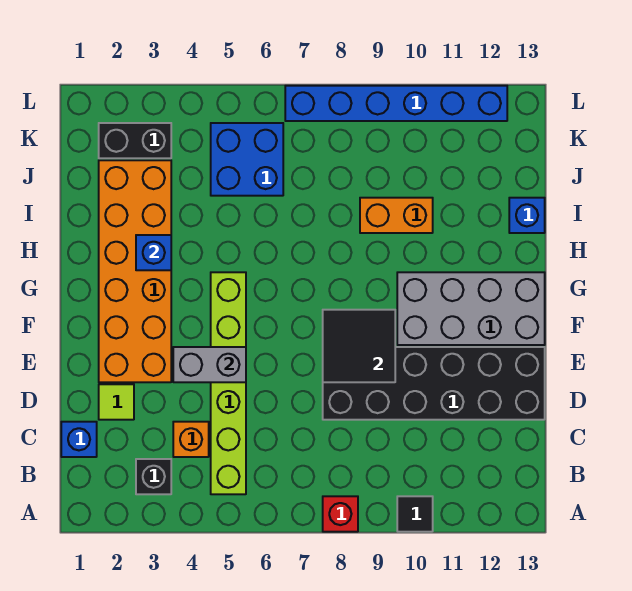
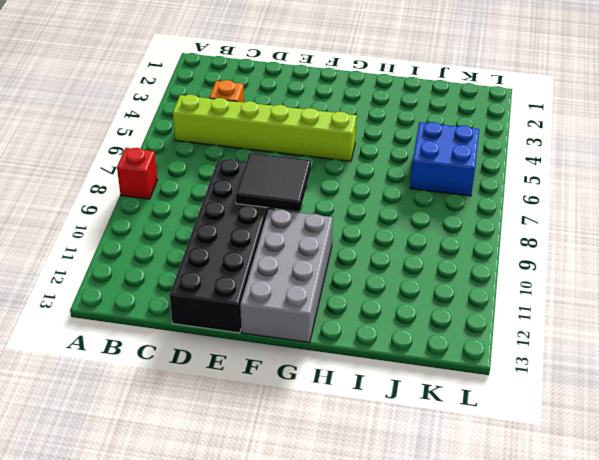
none -> black tile A10 level 1
none -> black brick B3 level 1
none -> blue brick C1 level 1

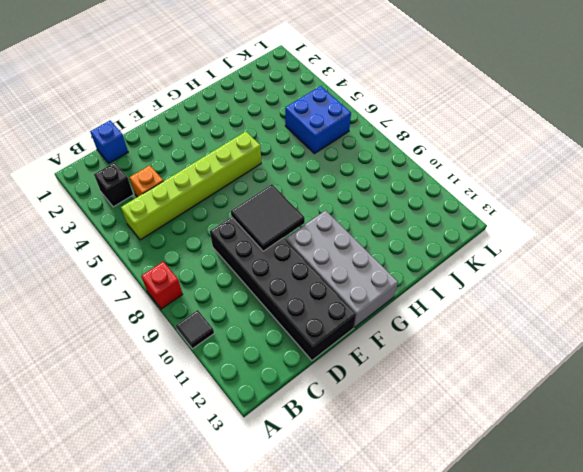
none -> lime tile D2 level 1
none -> orange brick E2:J3 level 1
none -> orange brick I9:I10 level 1

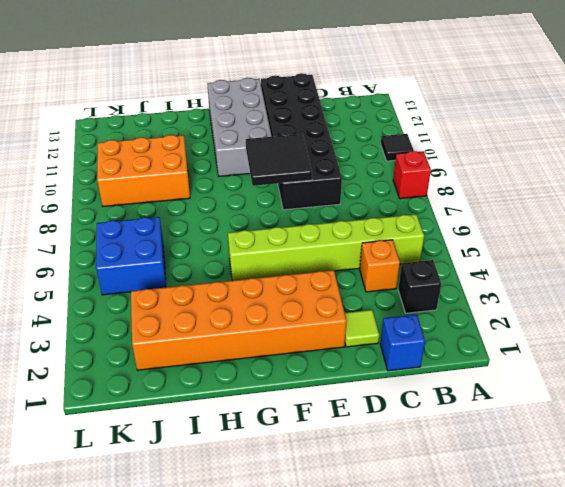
orange brick I9:K10 level 1 -> orange brick I9:I10 level 1
none -> blue brick I13 level 1
none -> black brick K2:K3 level 1
none -> blue brick L7:L12 level 1

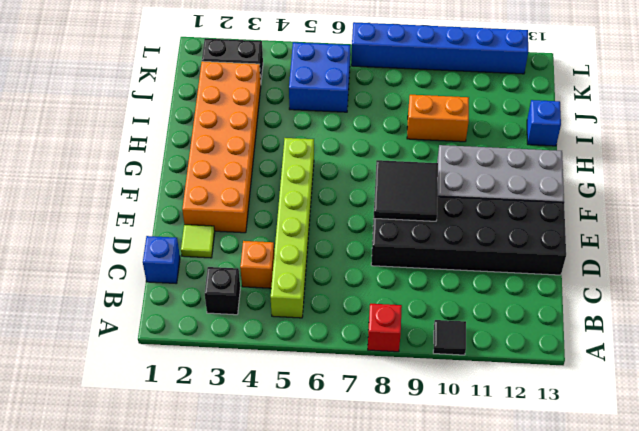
none -> grey brick E4:E5 level 2
none -> blue brick H3 level 2

